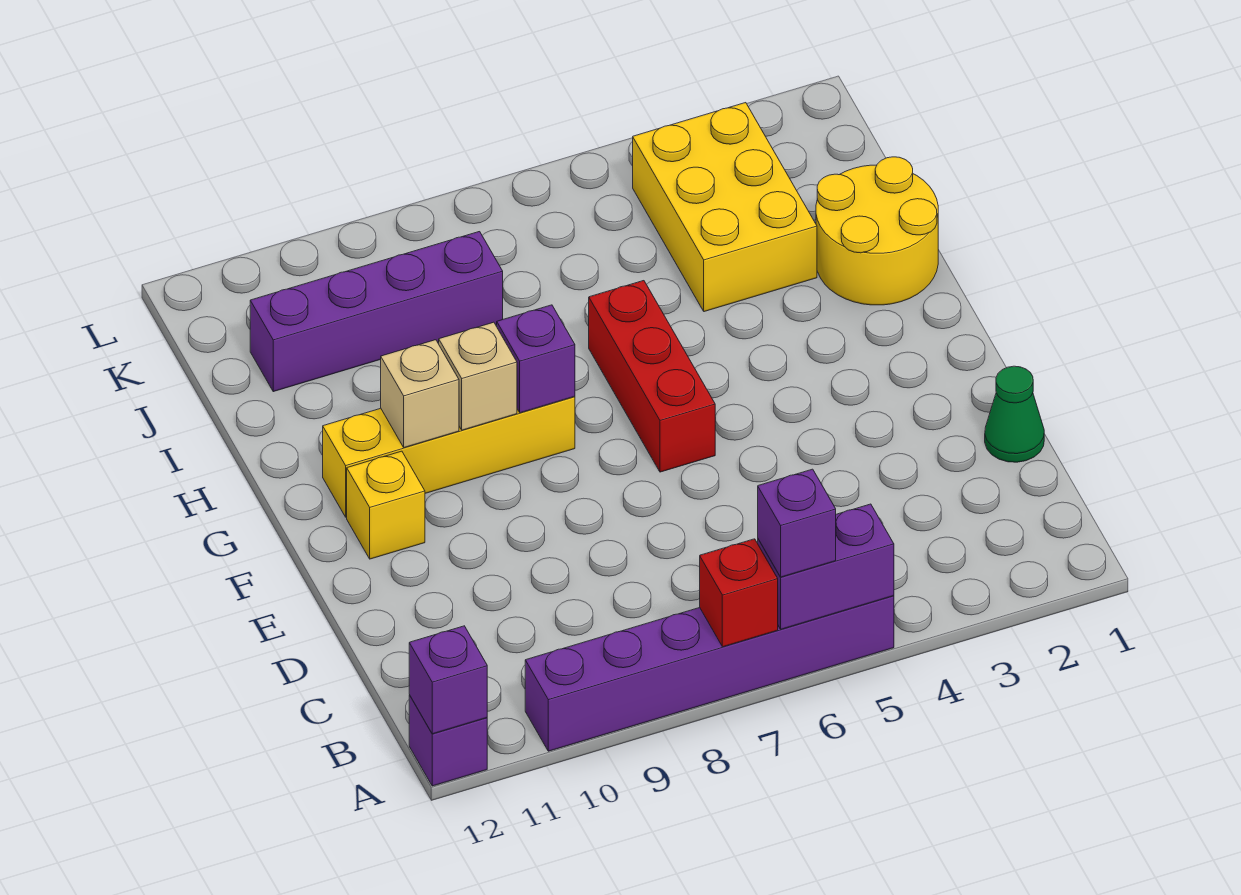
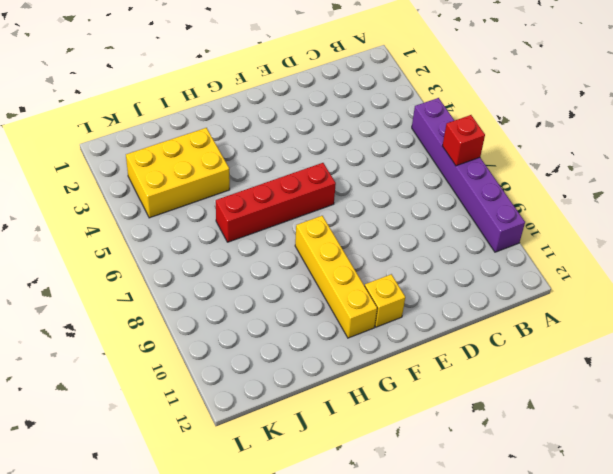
red brick F6:I6 level 1 -> red brick F6:H6 level 1
none -> purple brick A12 level 1
none -> green cone D1 level 1
none -> yellow round brick H1:I2 level 1

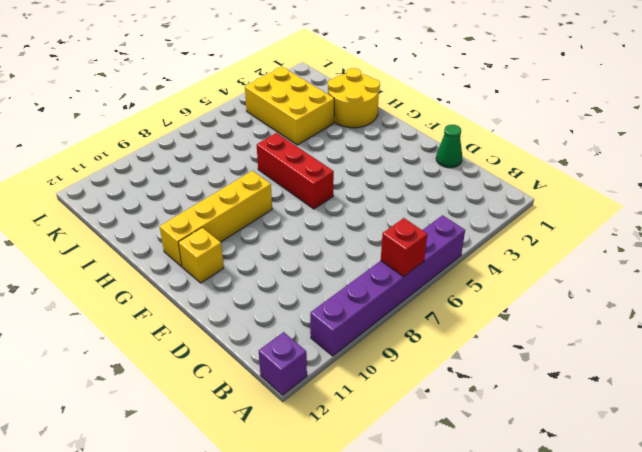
none -> purple brick J8:J11 level 1
none -> purple brick A5:A6 level 2
none -> purple brick A12 level 2

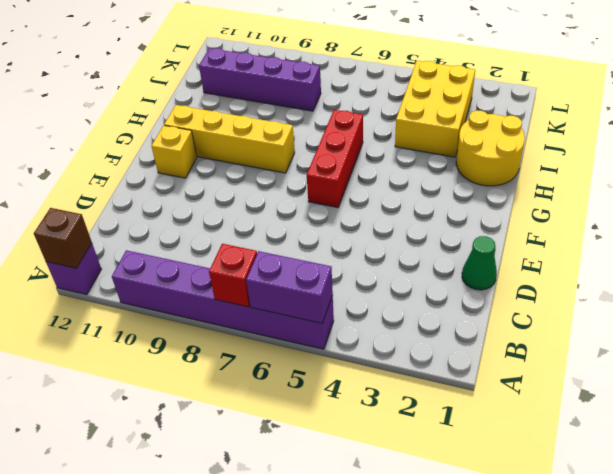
brown brick A12 level 2 -> purple brick A12 level 2
none -> purple brick G8 level 2
none -> tan brick G9 level 2
none -> tan brick G10 level 2

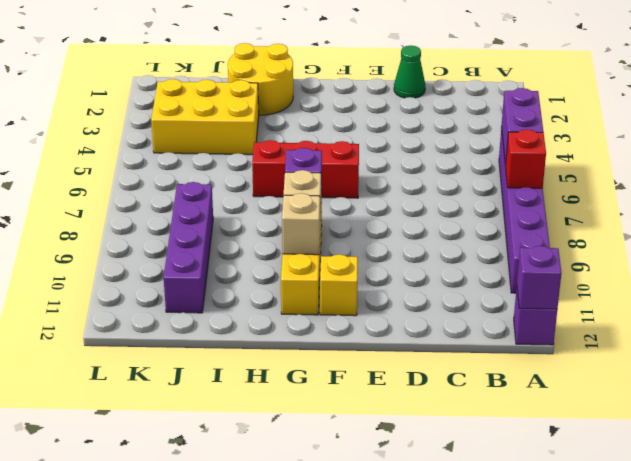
none -> purple brick A6 level 3

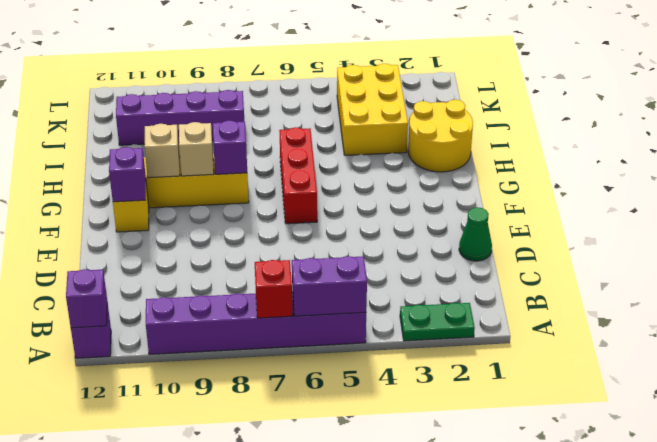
green plate A2:A3 level 1 -> none
purple brick F11 level 2 -> purple brick A6 level 3

